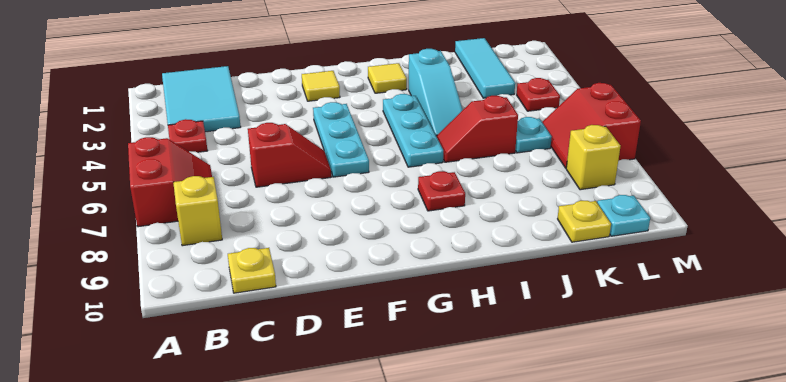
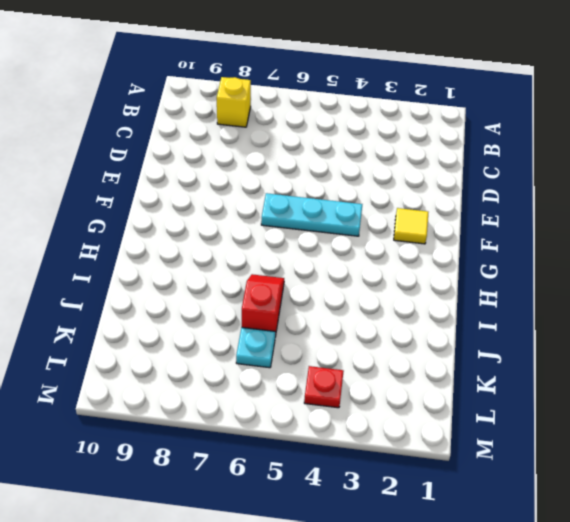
none -> red slope A6:B7 level 1 top A
none -> cyan tile B1:C3 level 1
none -> red plate B4 level 1

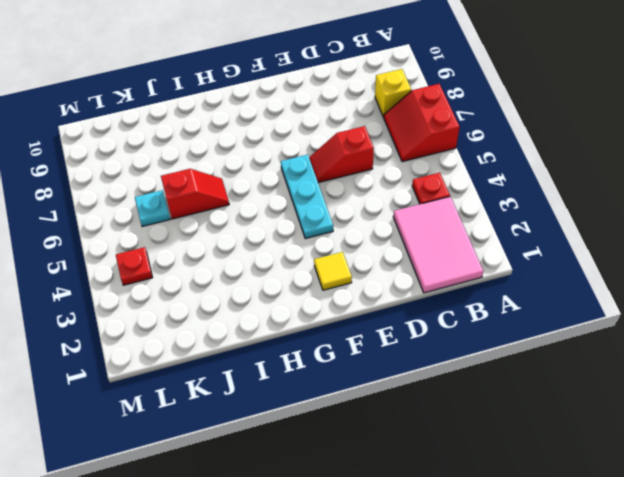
pink tile B1:C3 level 1 -> cyan tile B1:C3 level 1
none -> yellow plate C10 level 1
none -> yellow tile H2 level 1
none -> cyan plate H4:H6 level 1

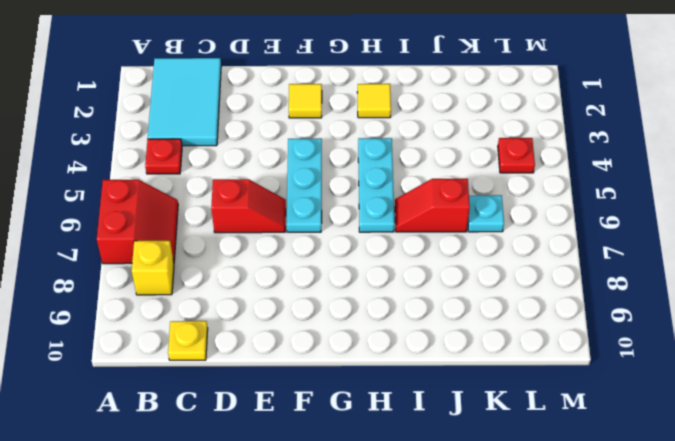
none -> red plate H8 level 1
none -> cyan slope I3:I5 level 1 top 3
none -> cyan tile K1:K3 level 1

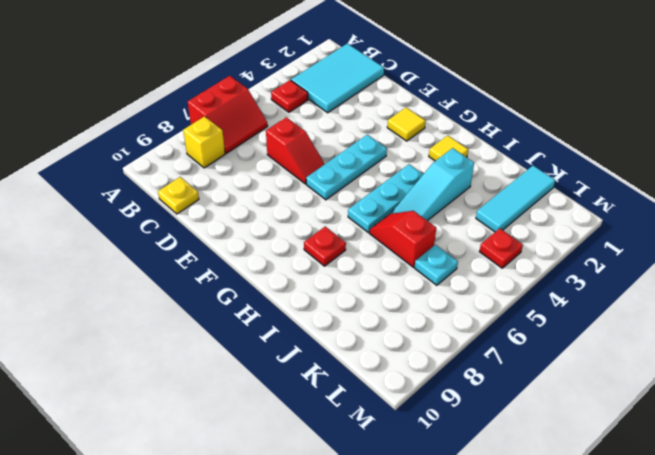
none -> yellow plate K10 level 1
none -> red slope L6:M7 level 1 top M
none -> yellow brick L8 level 1

